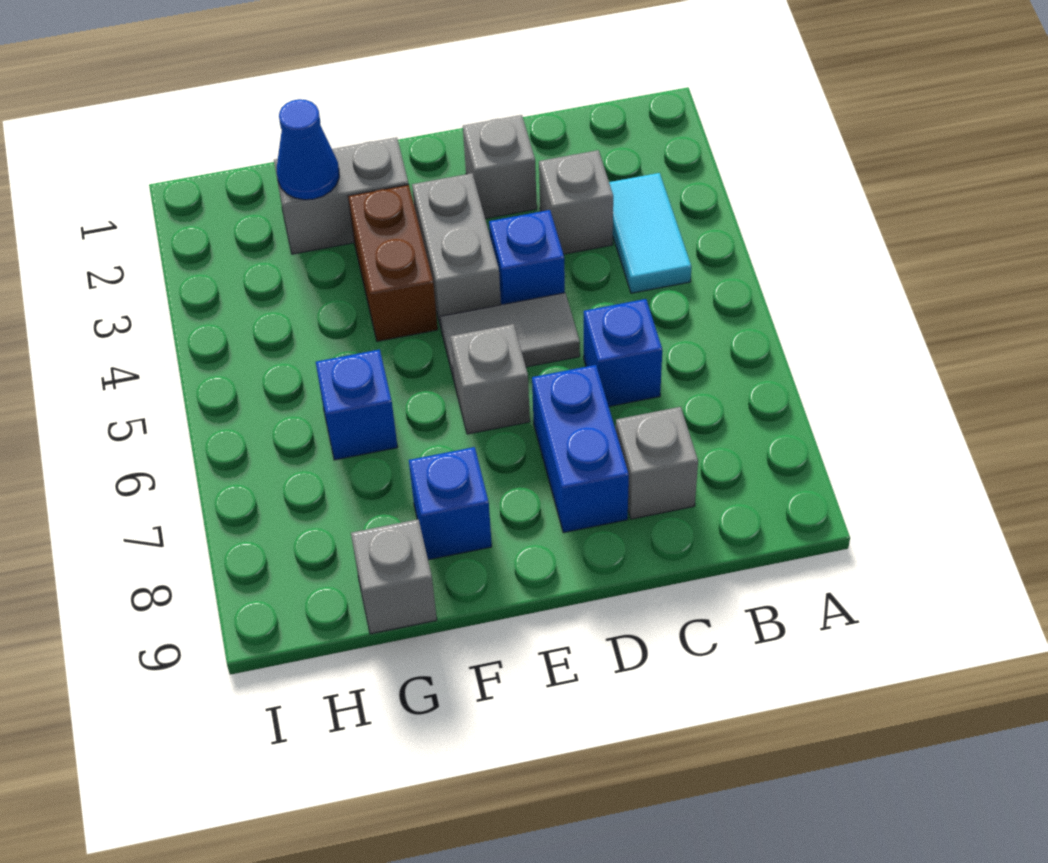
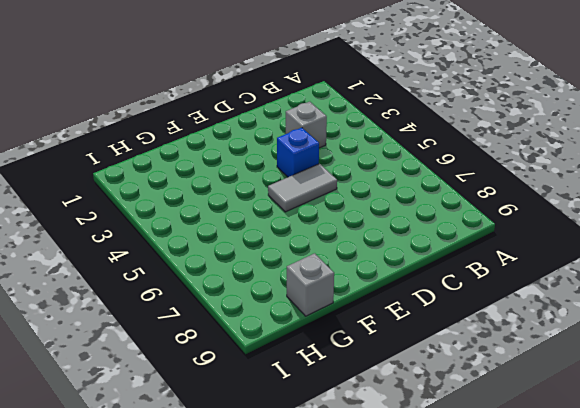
none -> cyan tile B3:B4 level 1
none -> blue brick C6 level 1
none -> grey brick C8 level 1

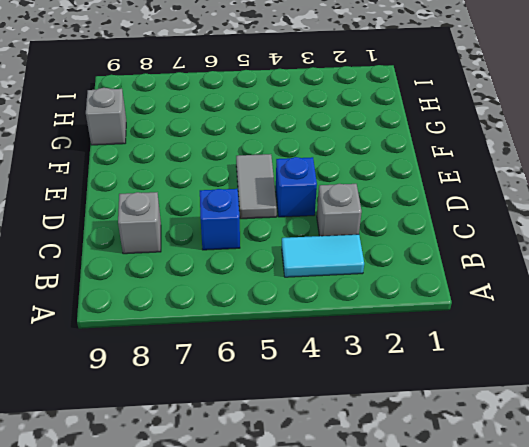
none -> grey brick D2 level 1
none -> blue brick D7:D8 level 1
none -> grey brick E3:E4 level 1

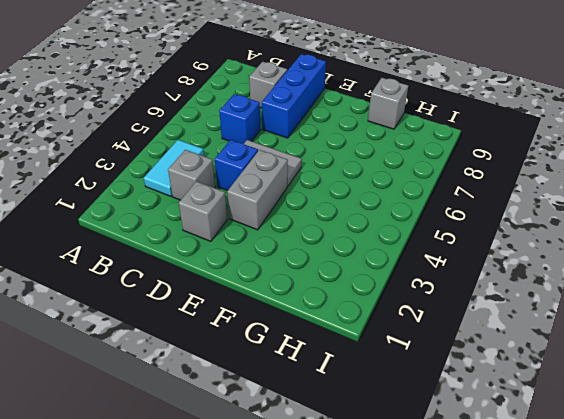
blue brick D7:D9 level 1 -> blue brick D7:D8 level 1
none -> grey brick E6 level 1
none -> grey brick F2:G2 level 1
none -> brown brick F3:F4 level 1

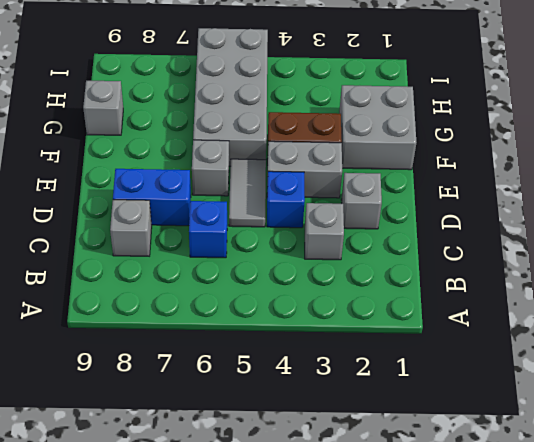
grey brick F1:G2 level 1 -> grey brick F2:G2 level 1
grey brick F5:I6 level 1 -> blue brick G6 level 1
none -> cyan tile B3:B4 level 1
none -> blue brick F8 level 1
none -> blue cone G2 level 2

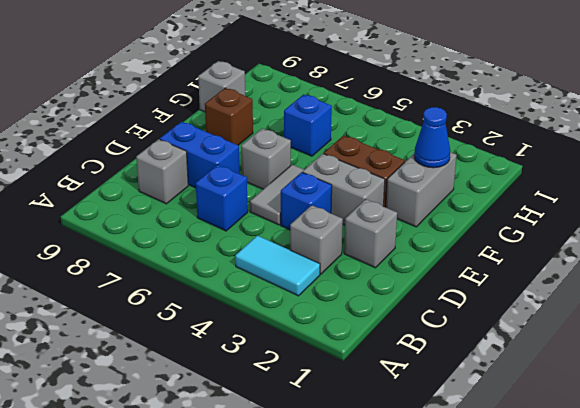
brown brick F8 level 1 -> blue brick F8 level 1

